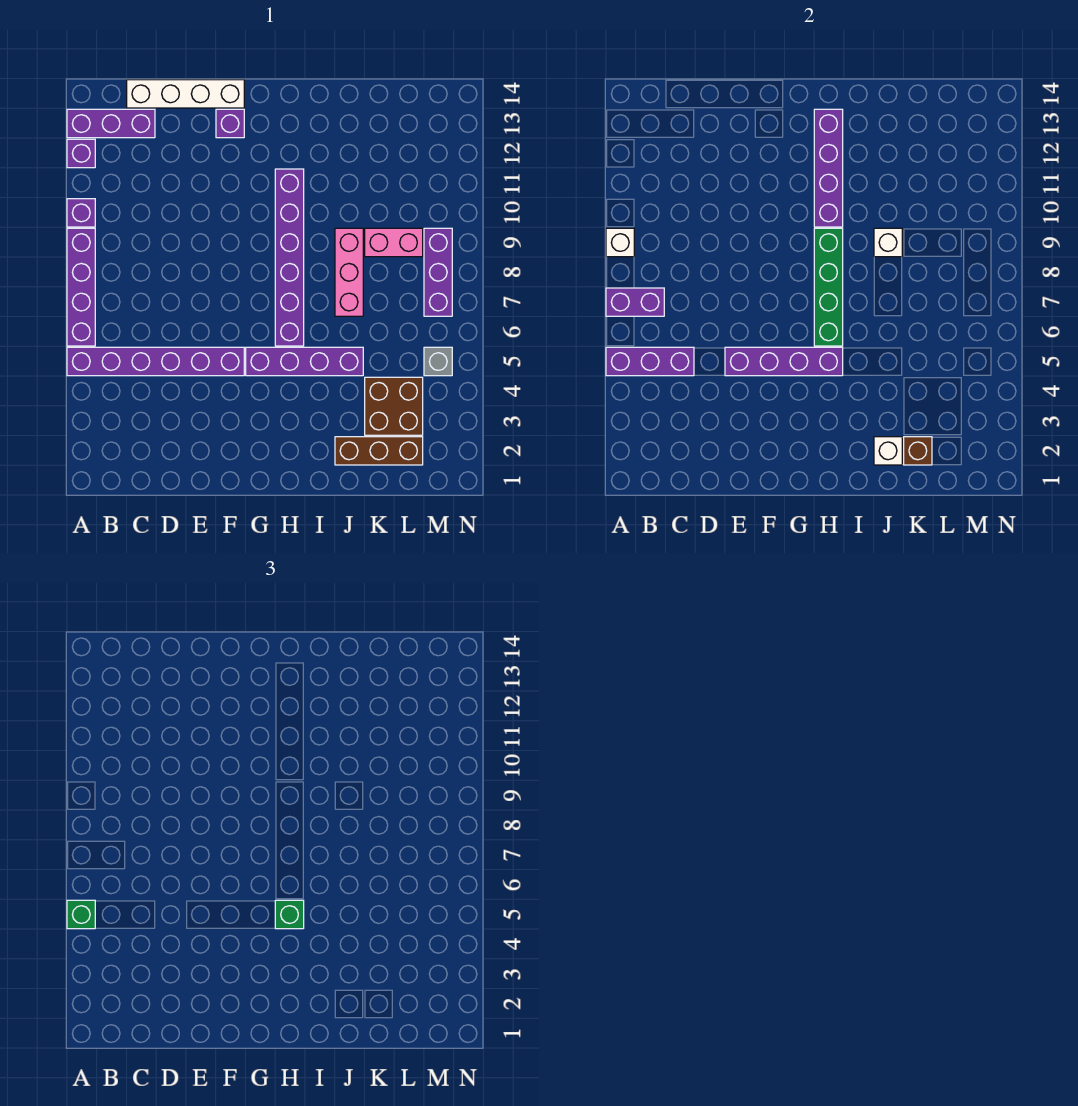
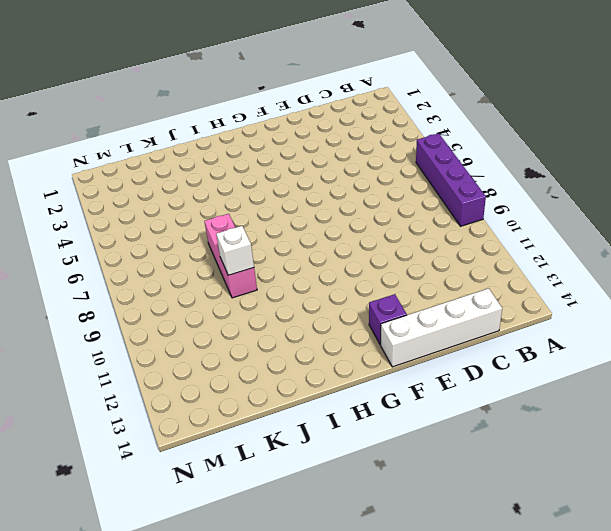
none -> purple brick A5:F5 level 1
none -> purple brick A10 level 1
none -> purple brick A12 level 1

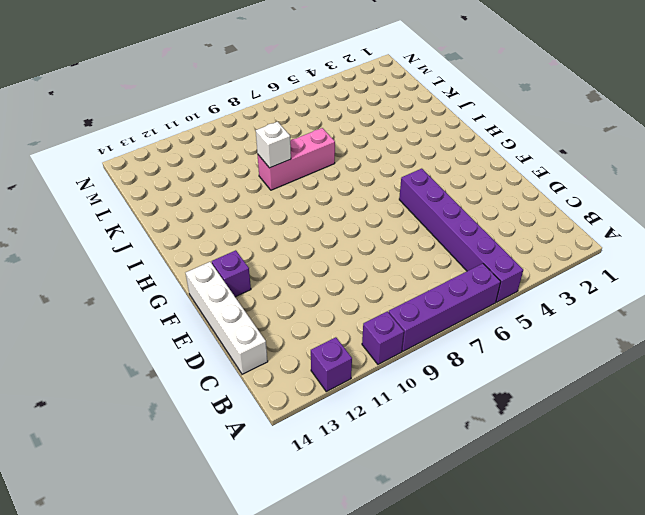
none -> purple brick A13:C13 level 1
none -> purple brick G5:J5 level 1
none -> purple brick H6:H11 level 1

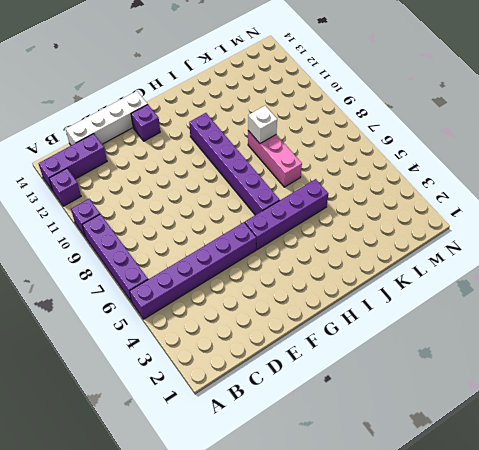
none -> brown brick J2:L2 level 1
none -> brown brick K3:L4 level 1
none -> pink brick K9:L9 level 1

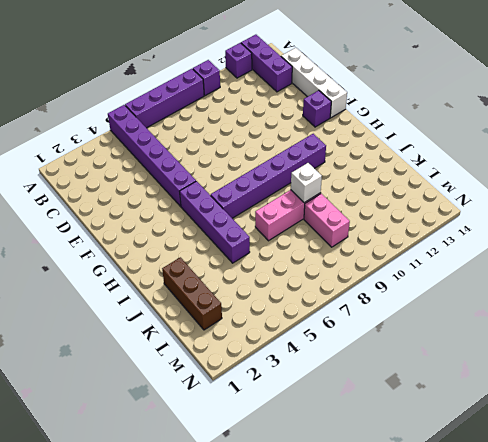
none -> brown brick K3:L4 level 1
none -> grey brick M5 level 1
none -> purple brick M7:M9 level 1

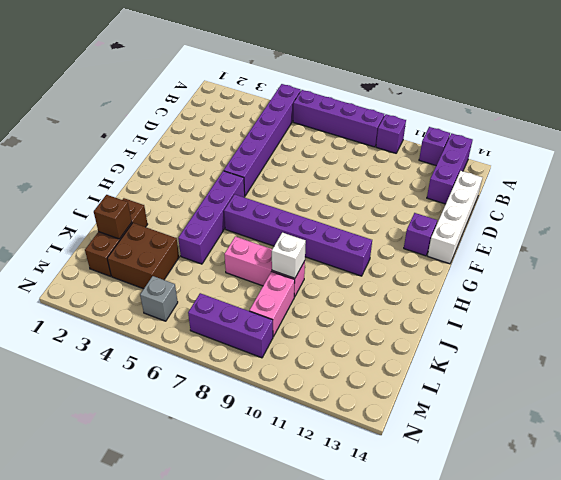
none -> purple brick A5:C5 level 2
none -> purple brick A7:B7 level 2
none -> white brick A9 level 2

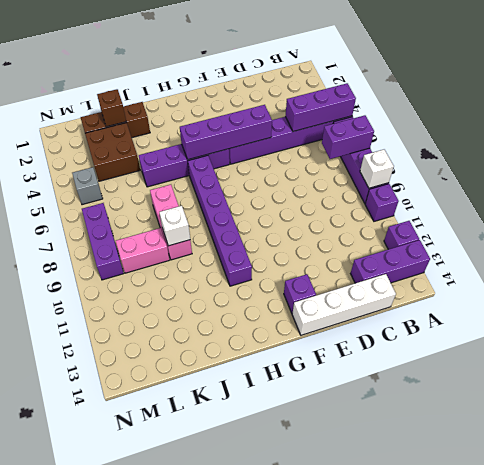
none -> green brick H6:H9 level 2
none -> purple brick H10:H13 level 2
none -> white brick J2 level 2

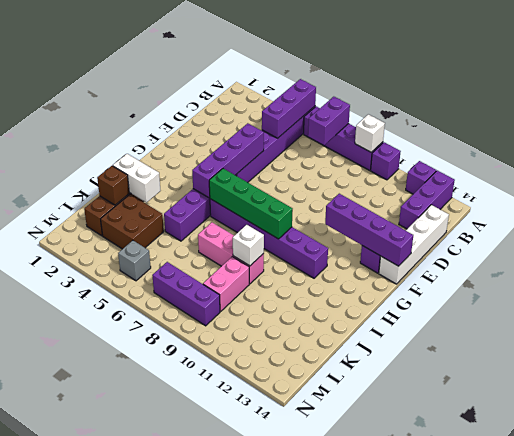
purple brick F11:F14 level 2 -> purple brick H10:H13 level 2
white brick J2:J3 level 2 -> white brick J2 level 2
none -> green brick A5 level 3
none -> green brick H5 level 3

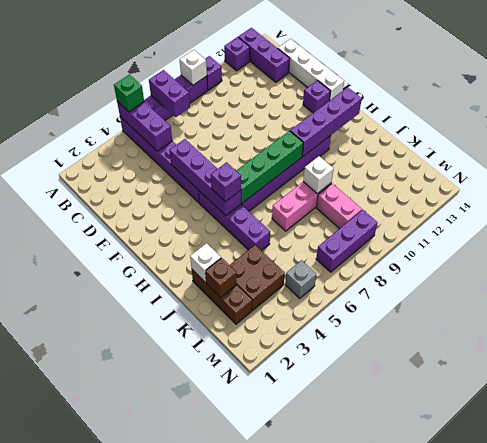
purple brick H5 level 3 -> green brick H5 level 3

